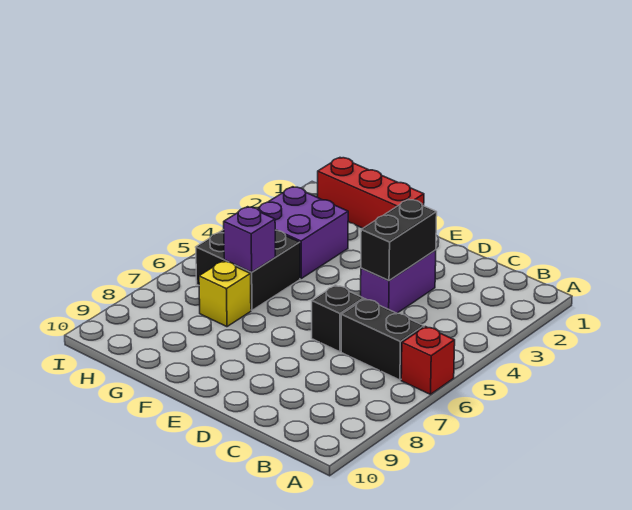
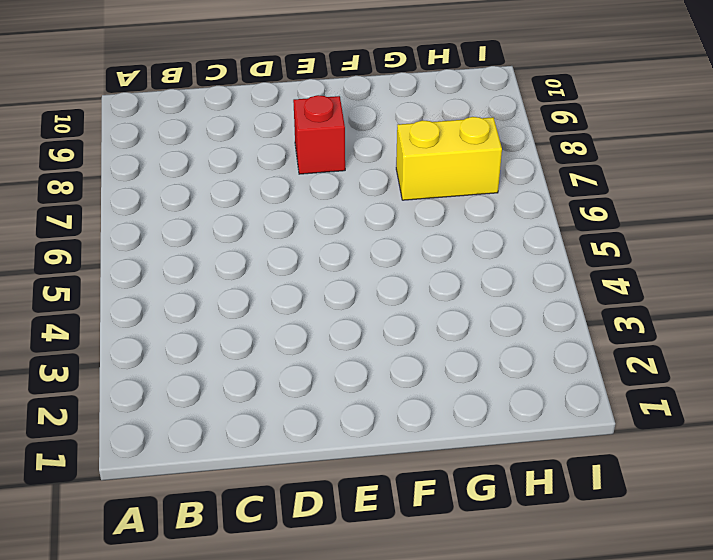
red brick E8 level 1 -> red brick A6 level 1
yellow brick G7:H7 level 1 -> yellow brick G7 level 1
none -> black brick B6:C6 level 1
none -> purple brick D3:D4 level 1

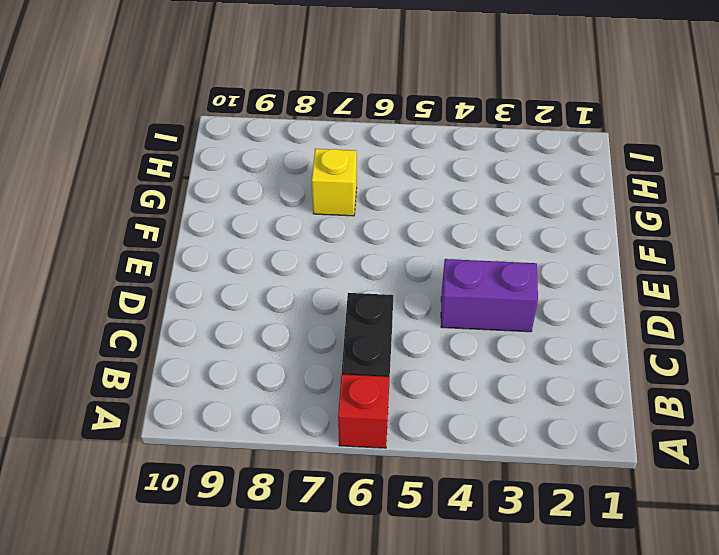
none -> black brick D6 level 1
none -> red brick F1:H1 level 1

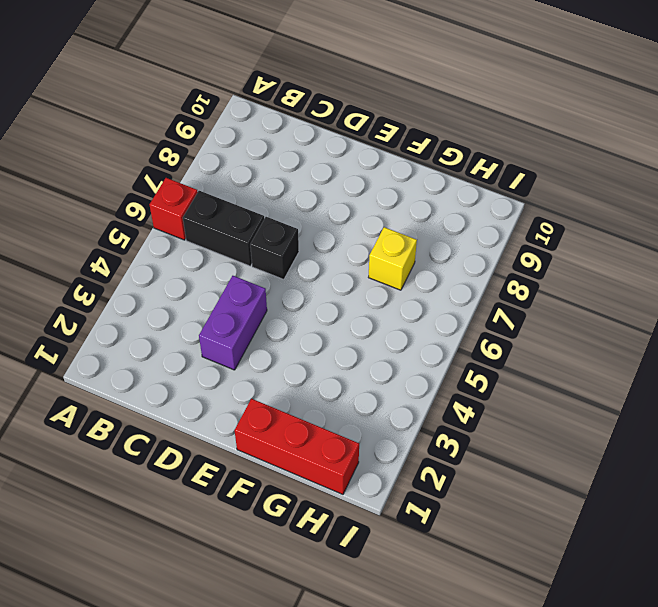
none -> purple brick G3:H4 level 1
none -> black brick G5:H6 level 1

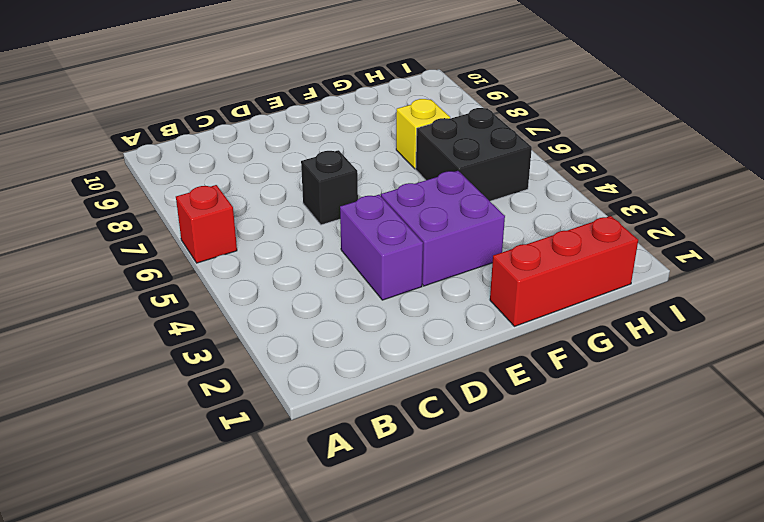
purple brick E3:F4 level 1 -> purple brick G3:H4 level 1
none -> black brick B6:C6 level 1
none -> black brick D3:D4 level 2

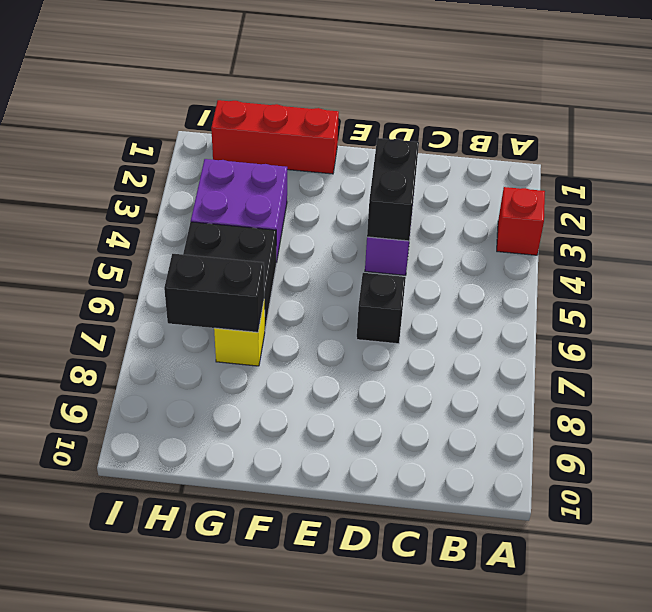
red brick A3 level 1 -> red brick A6 level 1
black brick G7:H7 level 2 -> black brick B6:C6 level 1
none -> purple brick G6 level 2

